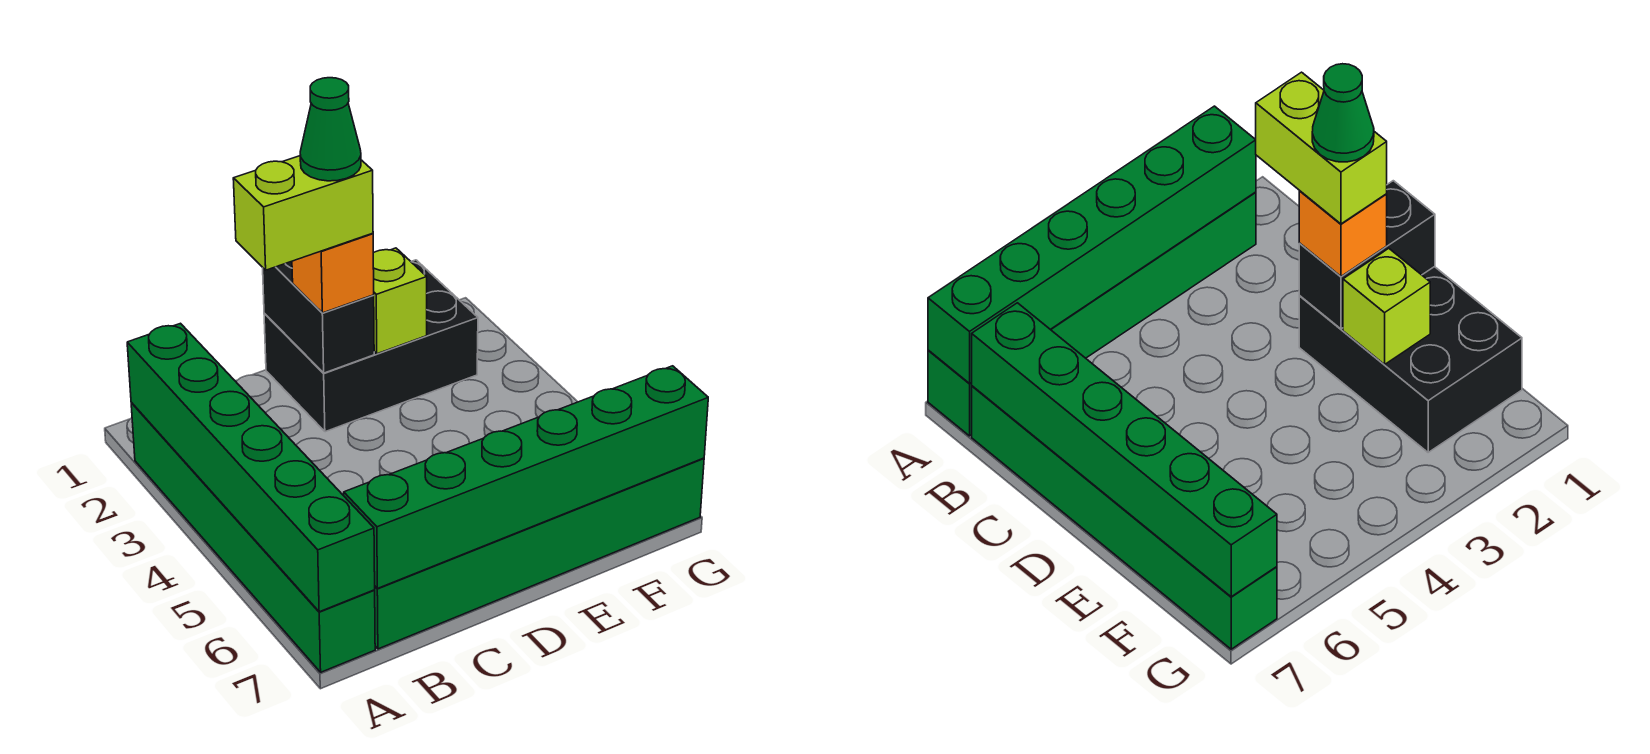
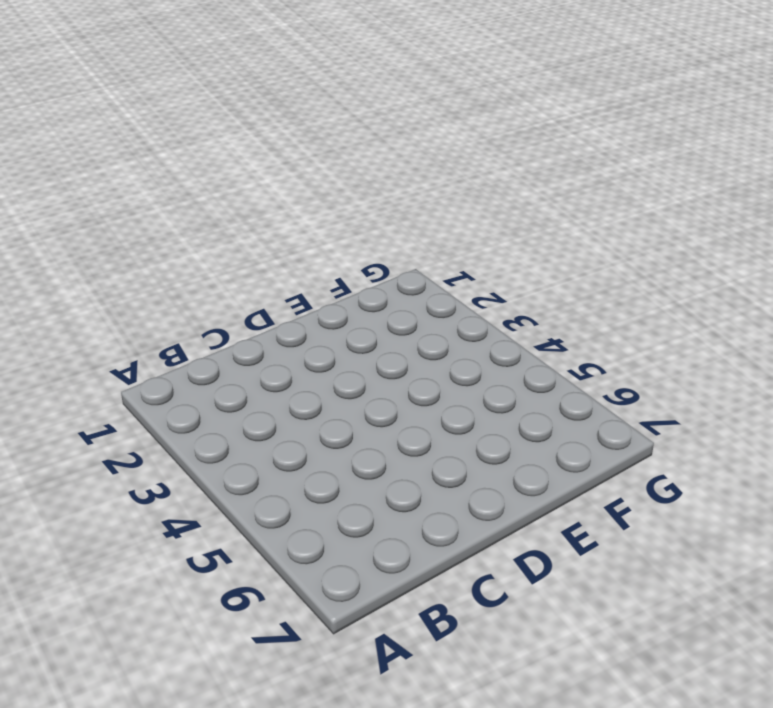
none -> green brick A2:A7 level 1
none -> green brick B7:G7 level 1

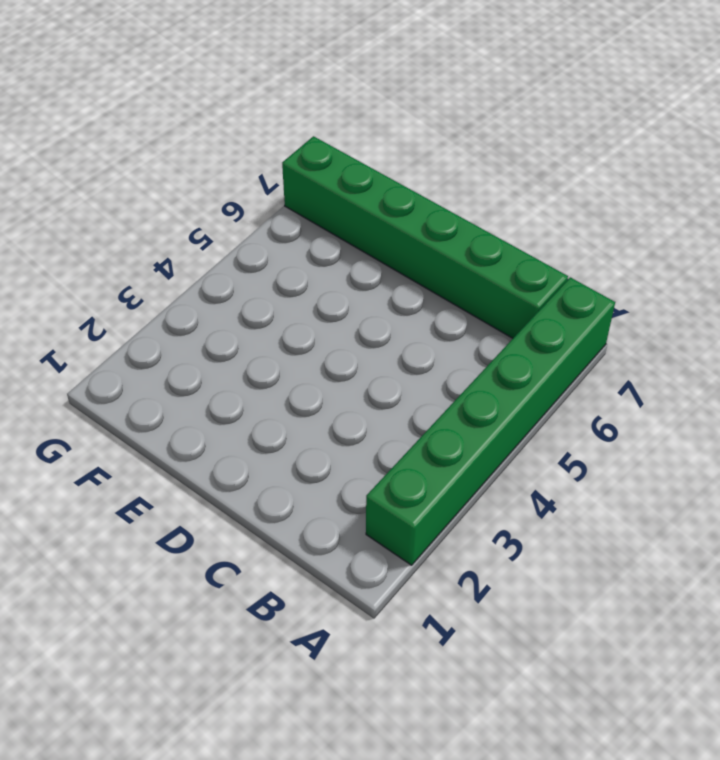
none -> black brick D1:F2 level 1
none -> green brick A2:A7 level 2

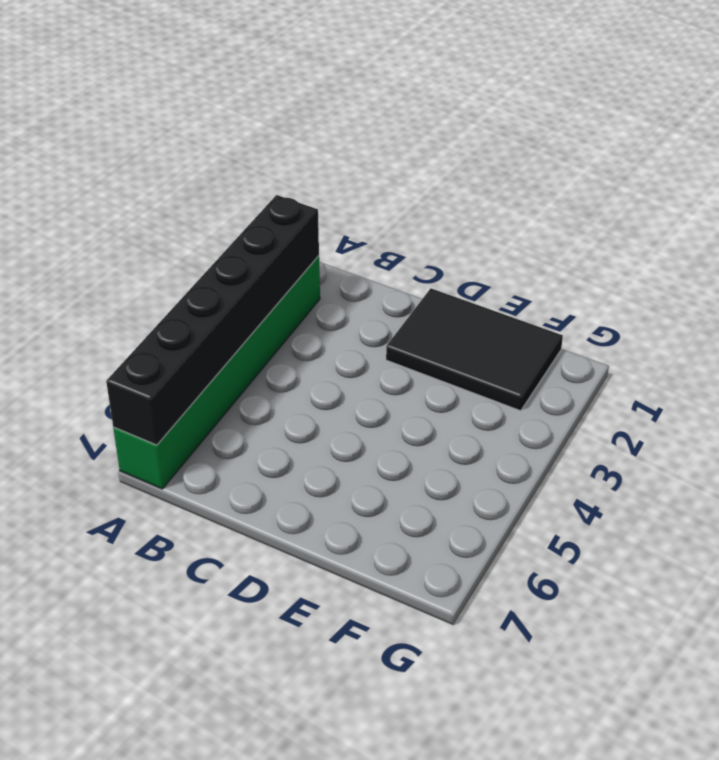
black brick A2:A7 level 2 -> green brick A2:A7 level 2
black tile D1:F2 level 1 -> black brick D1:F2 level 1
none -> green brick B7:G7 level 1
none -> green brick B7:G7 level 2

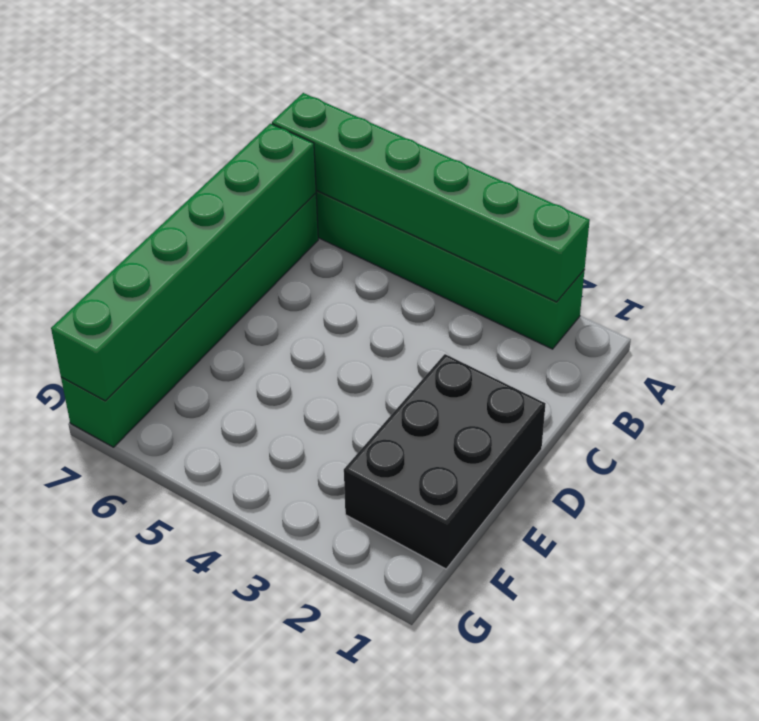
none -> black brick D1:D2 level 2
none -> lime brick E2 level 2

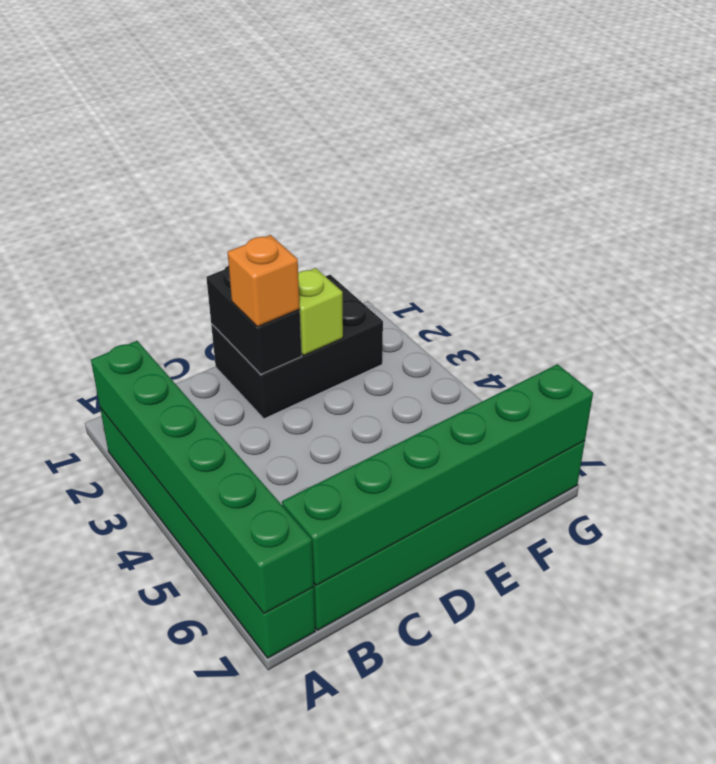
none -> lime brick C2:D2 level 4
none -> green cone D2 level 5

